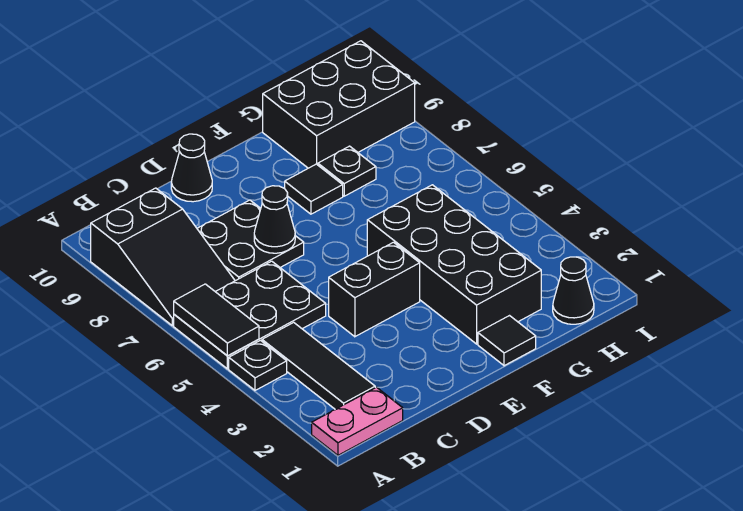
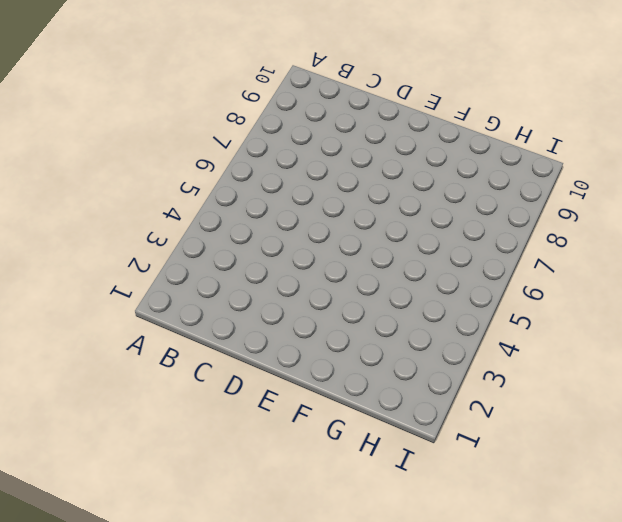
none -> pink plate A1:B1 level 1
none -> black plate A4 level 1
none -> black plate A5:C6 level 1

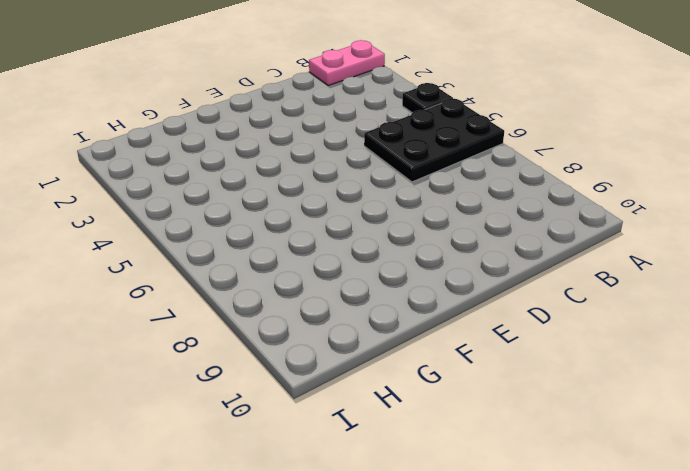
none -> black slope A7:B9 level 1 top 9
none -> black tile B2:B4 level 1
none -> black plate C7:D8 level 1

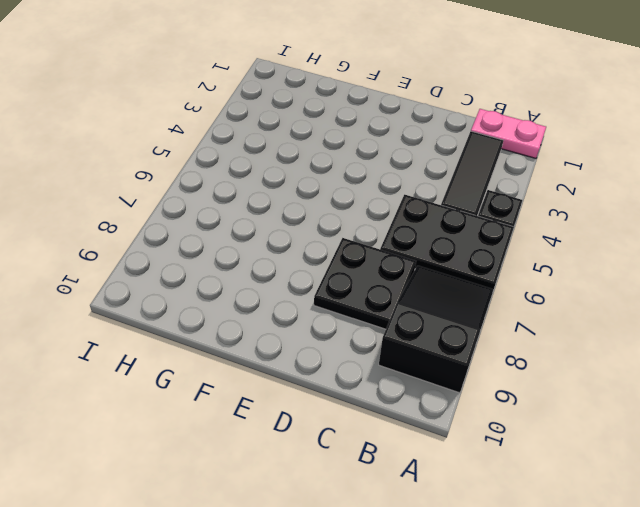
none -> black brick D4:E4 level 1
none -> black cone D10 level 1
none -> black tile F1 level 1

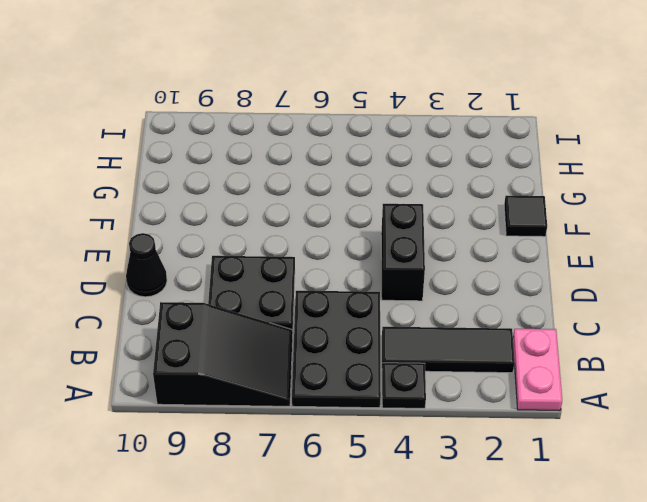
none -> black brick F2:G5 level 1
none -> black tile F8 level 1
none -> black plate G8 level 1

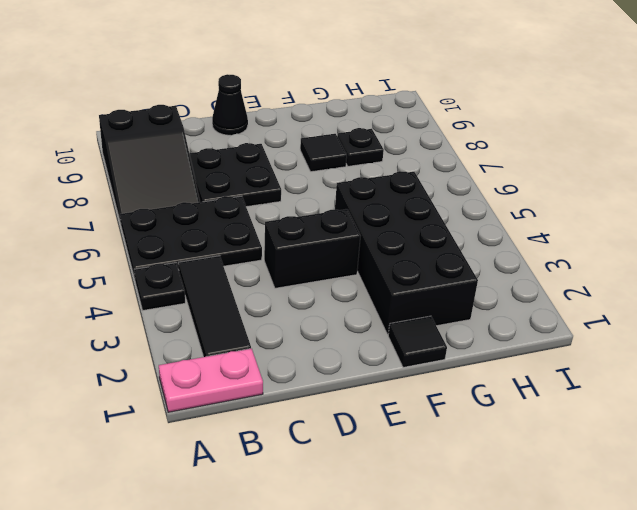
none -> black brick G9:I10 level 1
none -> black cone H1 level 1
none -> black tile A5:A6 level 2

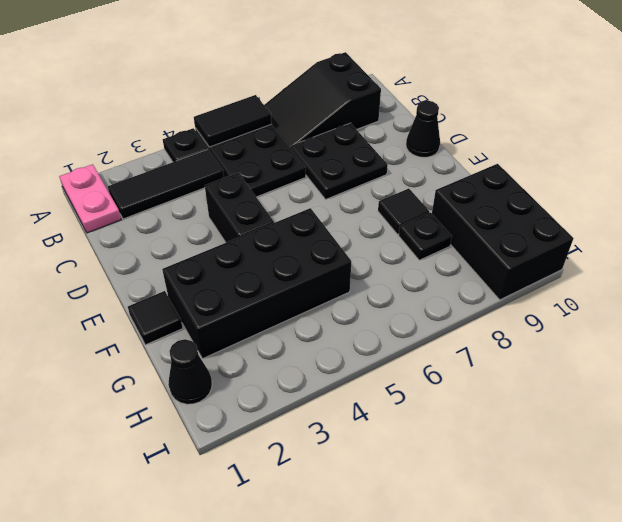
none -> black cone D7 level 2

